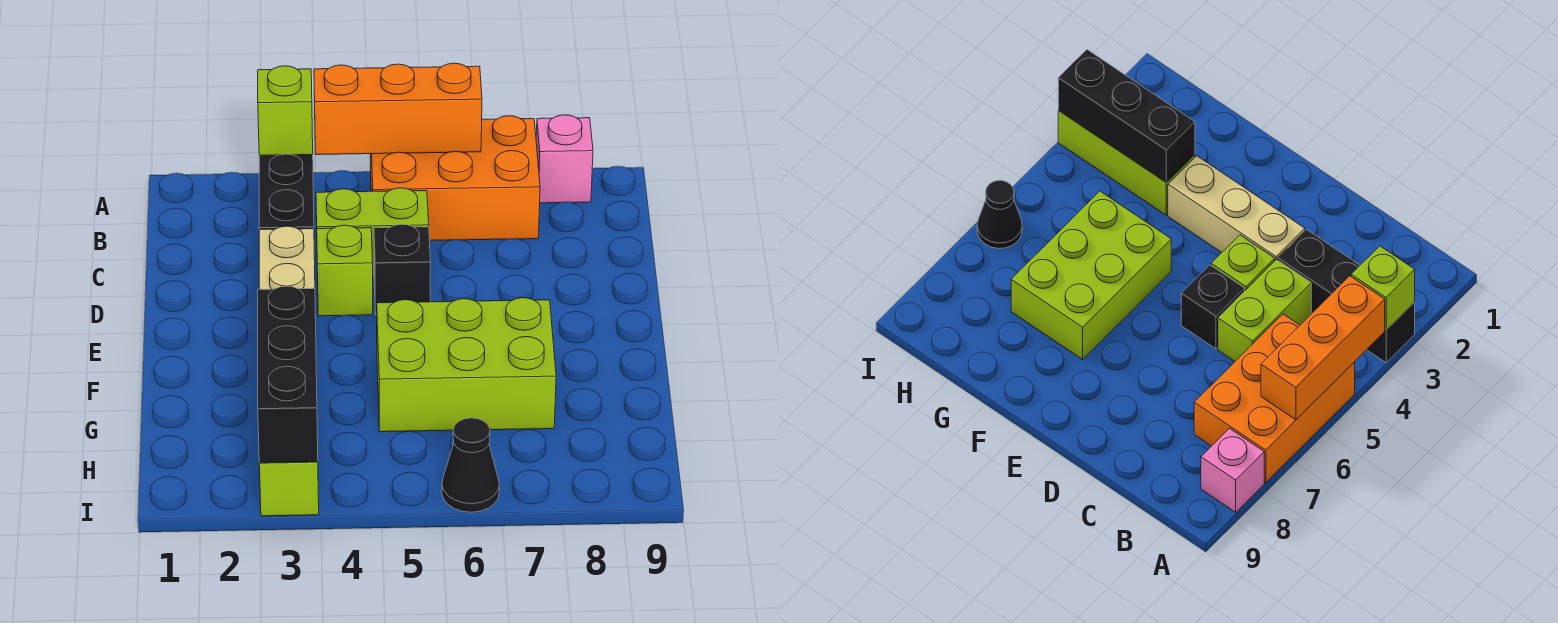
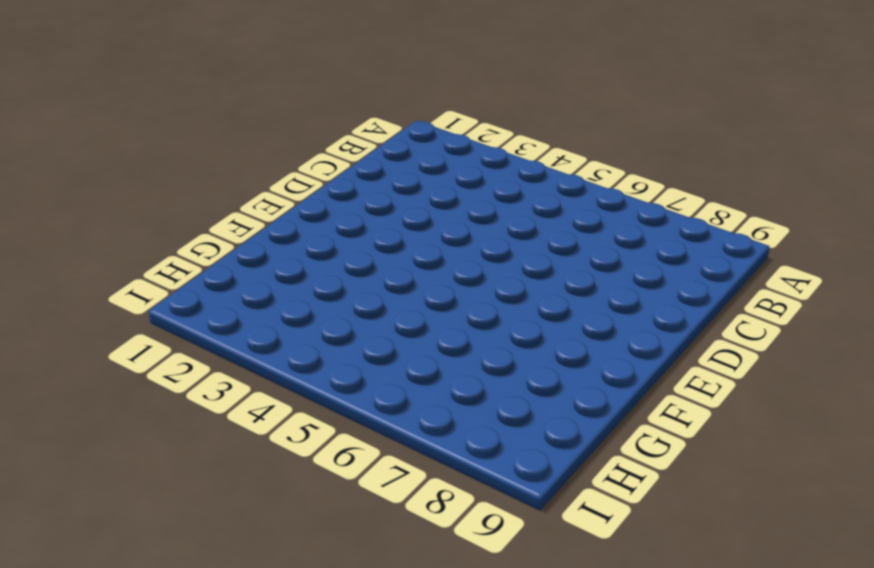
none -> black brick A3:C3 level 1
none -> orange brick A5:B7 level 1
none -> pink brick A8 level 1

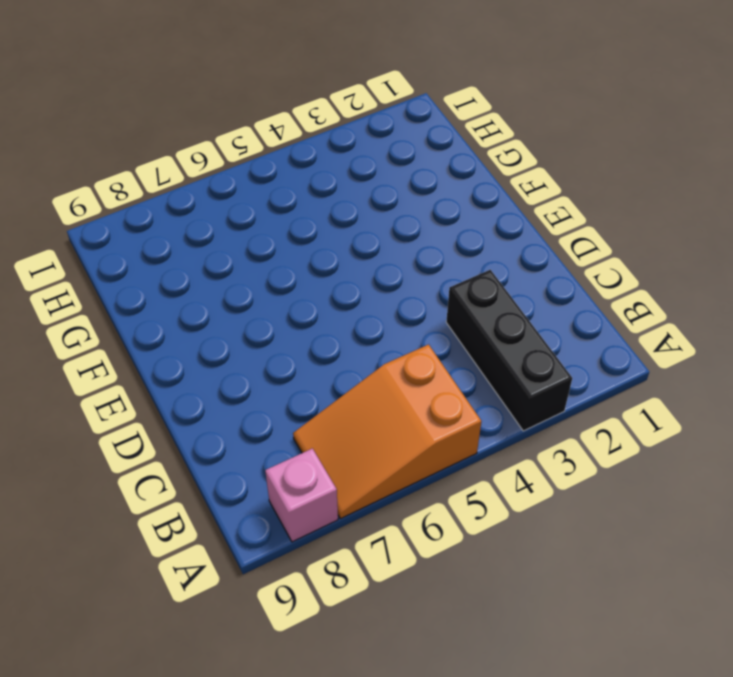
orange slope A5:B7 level 1 top 5 -> orange brick A5:B7 level 1
none -> lime brick C4:C5 level 1
none -> tan brick D3:F3 level 1
none -> lime brick D4 level 1

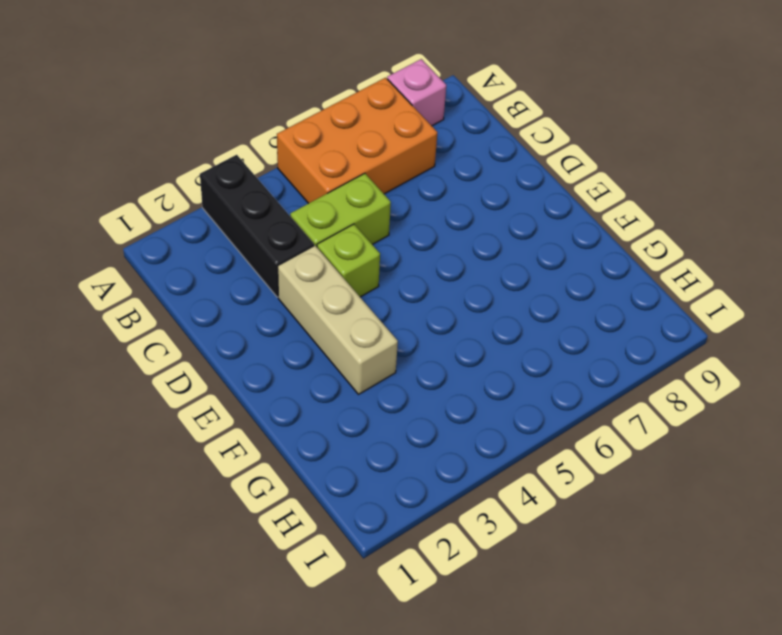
none -> black brick D5 level 1
none -> lime brick F5:G7 level 1
none -> lime brick G3:I3 level 1

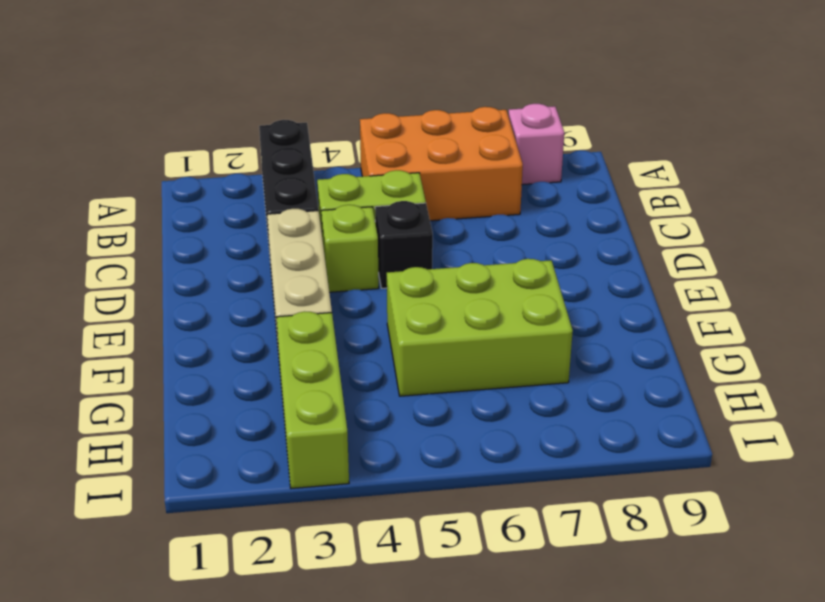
none -> black cone I6 level 1
none -> lime brick A3 level 2
none -> orange brick A4:A6 level 2

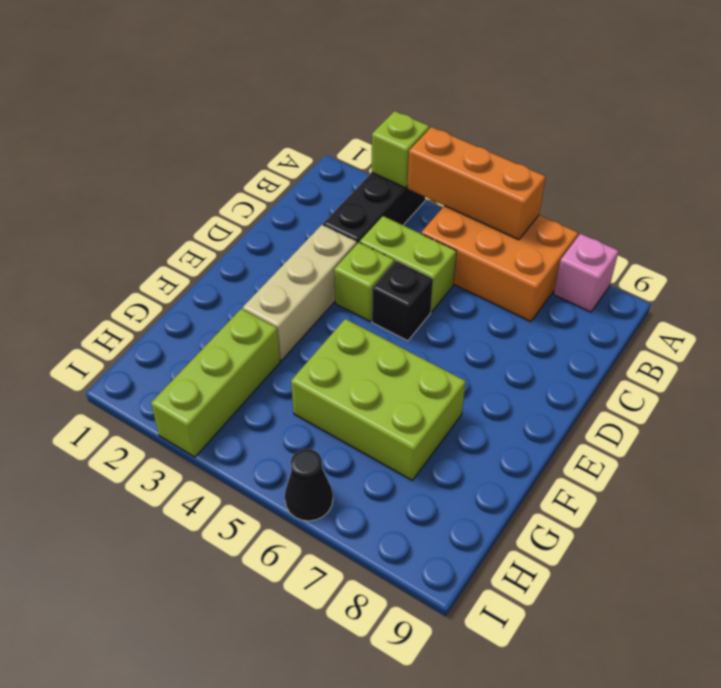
none -> black brick G3:I3 level 2

